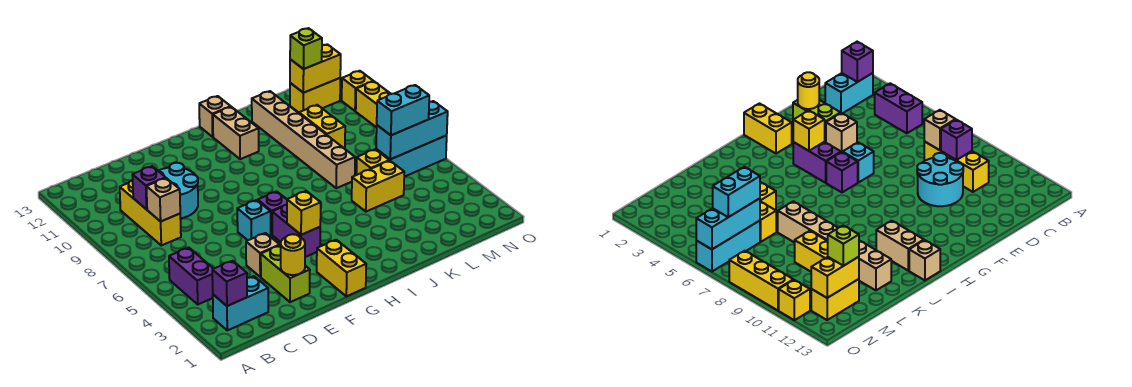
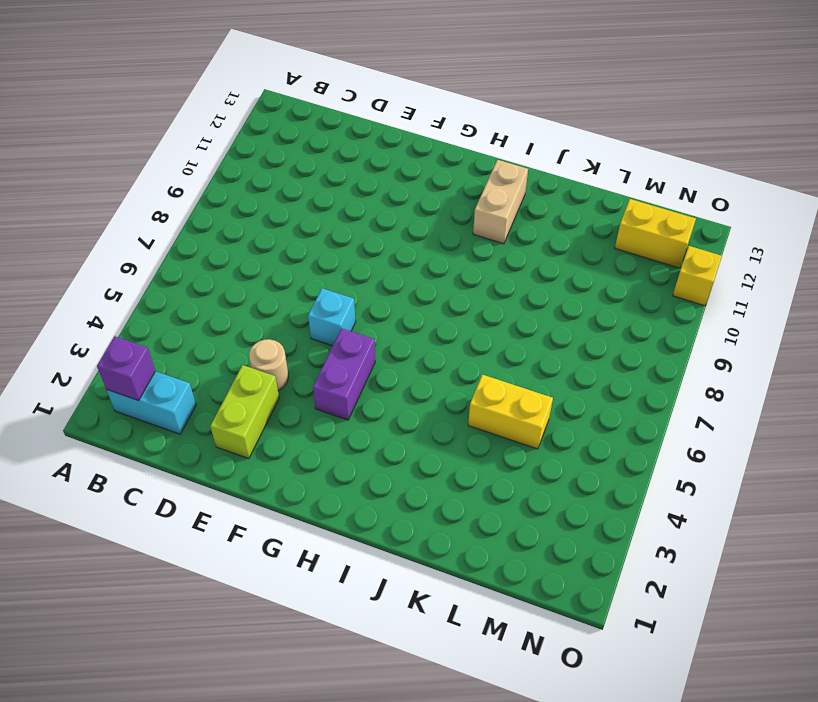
tan round brick E4 level 1 -> tan brick E4 level 1
none -> purple brick B4:B5 level 1
none -> yellow brick C8:C10 level 1
none -> cyan round brick D9:E10 level 1

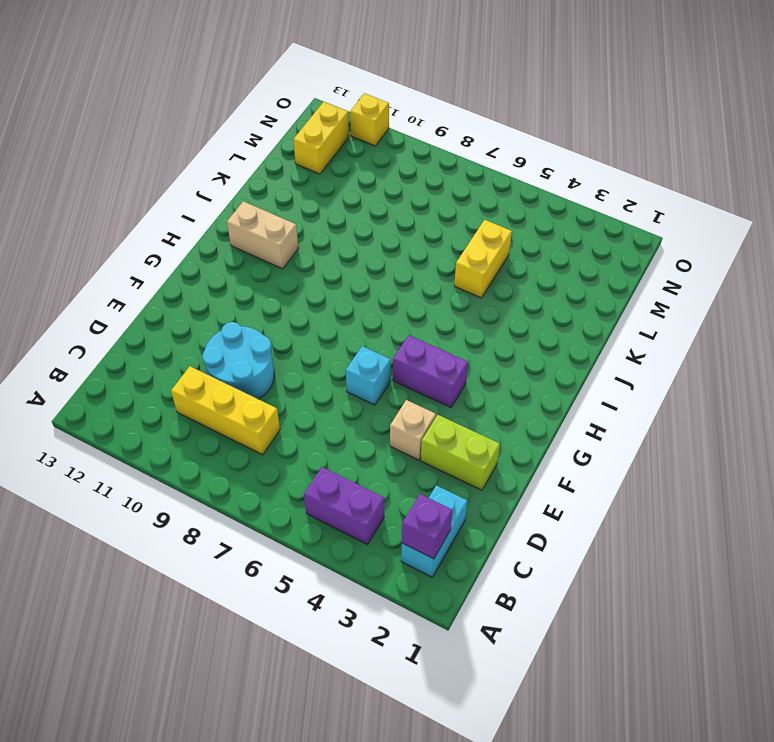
none -> yellow brick G1:G2 level 1
none -> purple brick G6 level 1
none -> tan brick I13 level 1

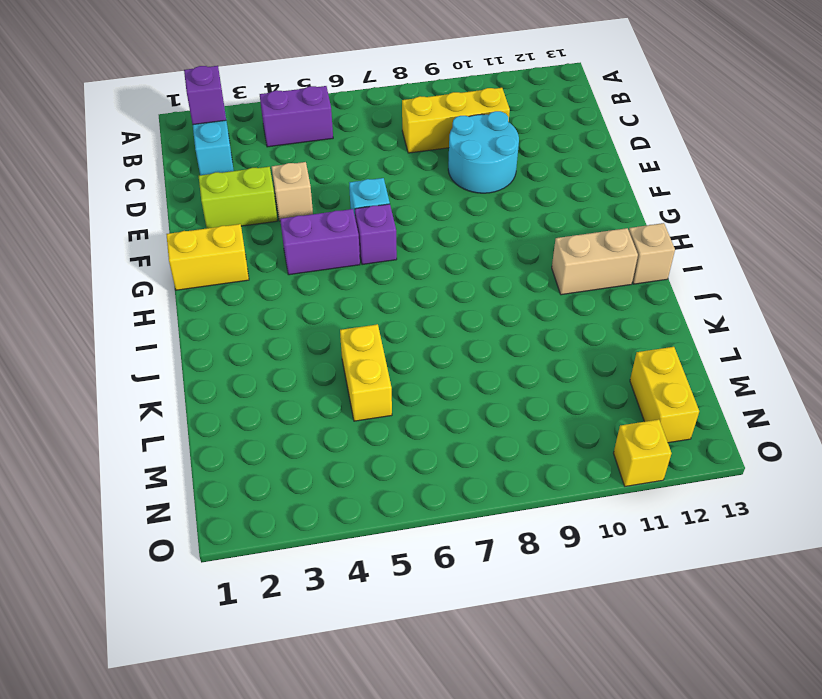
none -> tan brick K7:K12 level 1
none -> yellow brick L6 level 1
none -> yellow brick L9:L10 level 1

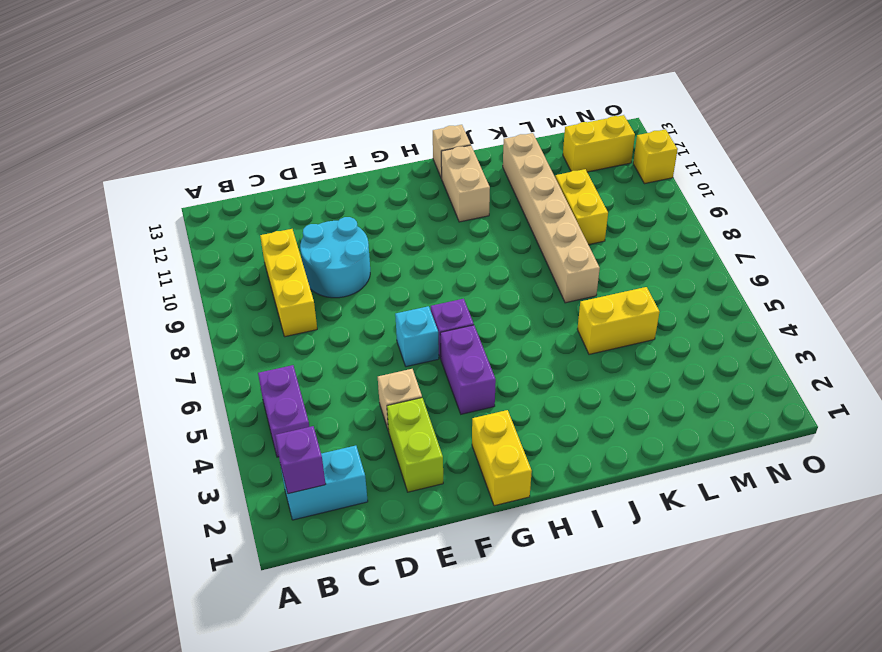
none -> yellow brick L6 level 1
none -> cyan brick M6:O6 level 1
none -> yellow brick O8:O10 level 1

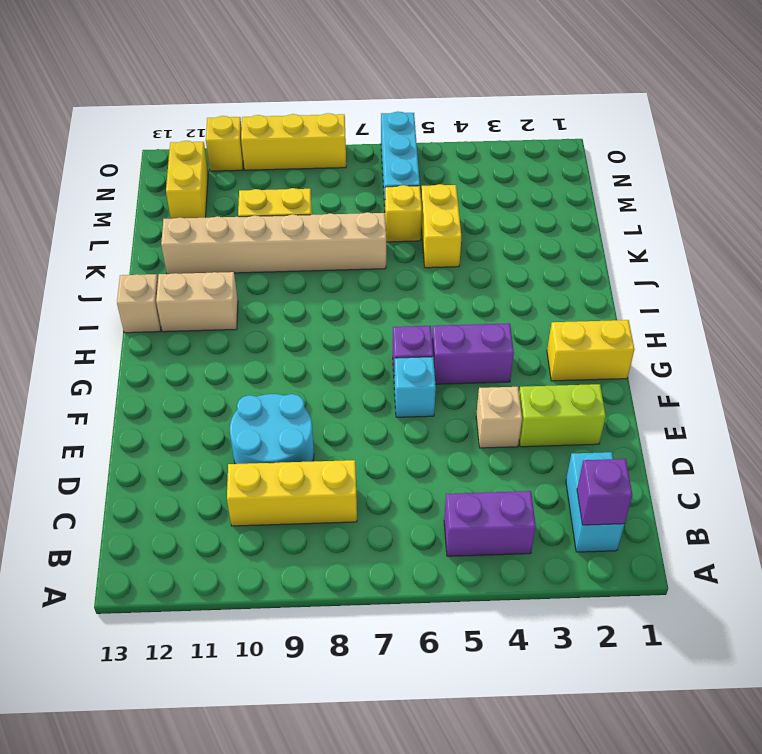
none -> tan brick C8 level 2
none -> purple brick C9 level 2
none -> yellow round brick E2 level 2

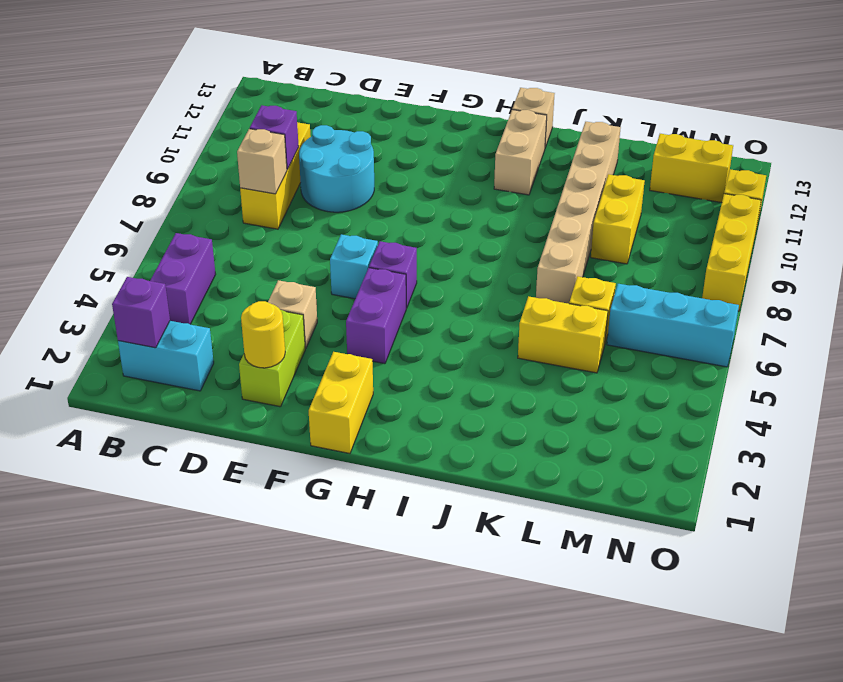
none -> yellow brick G4 level 2
none -> cyan brick M6:O6 level 2
none -> yellow brick M12:N12 level 2

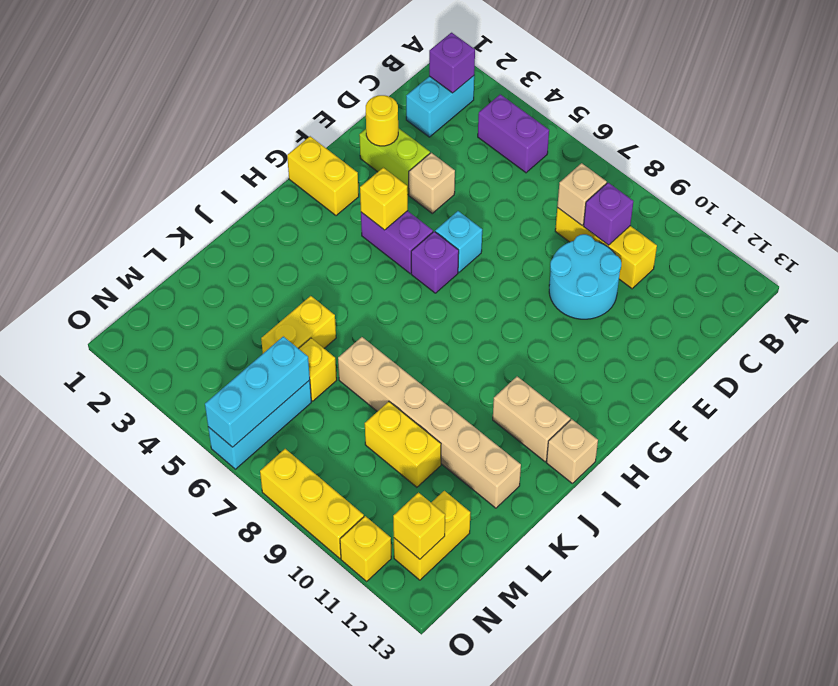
yellow brick N12 level 2 -> yellow brick M12:N12 level 2
none -> cyan brick M6:N6 level 3
none -> lime brick M12 level 3

